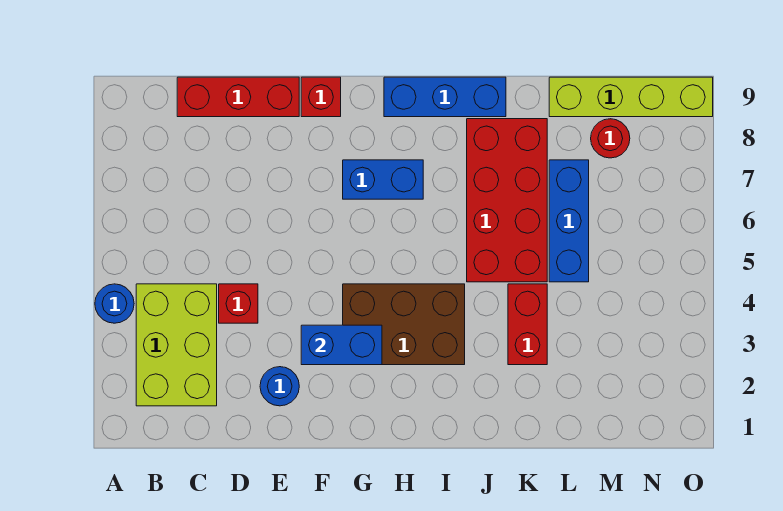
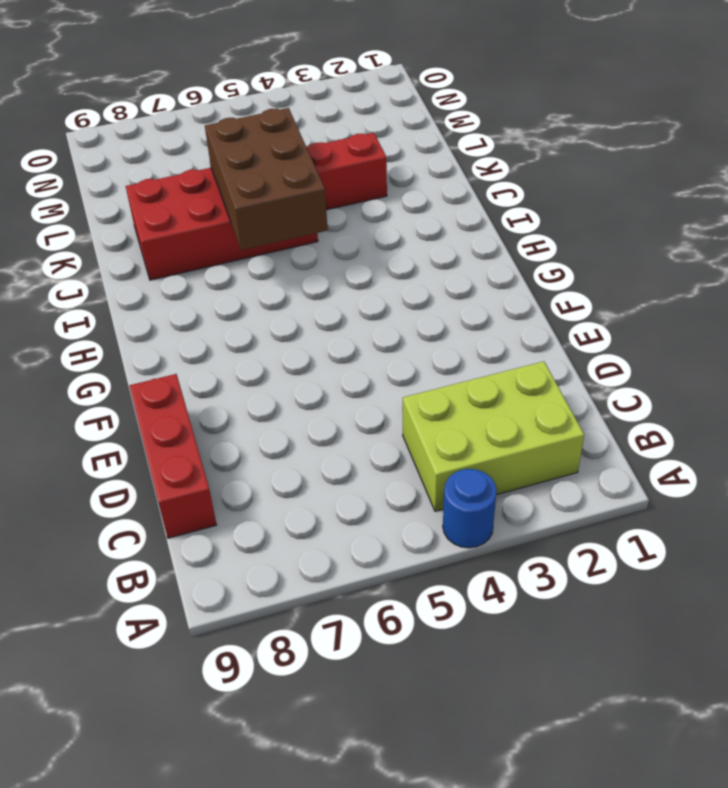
brown brick I5:K6 level 2 -> brown brick G3:I4 level 1
none -> red brick D4 level 1
none -> blue round brick E2 level 1
none -> red brick F9 level 1

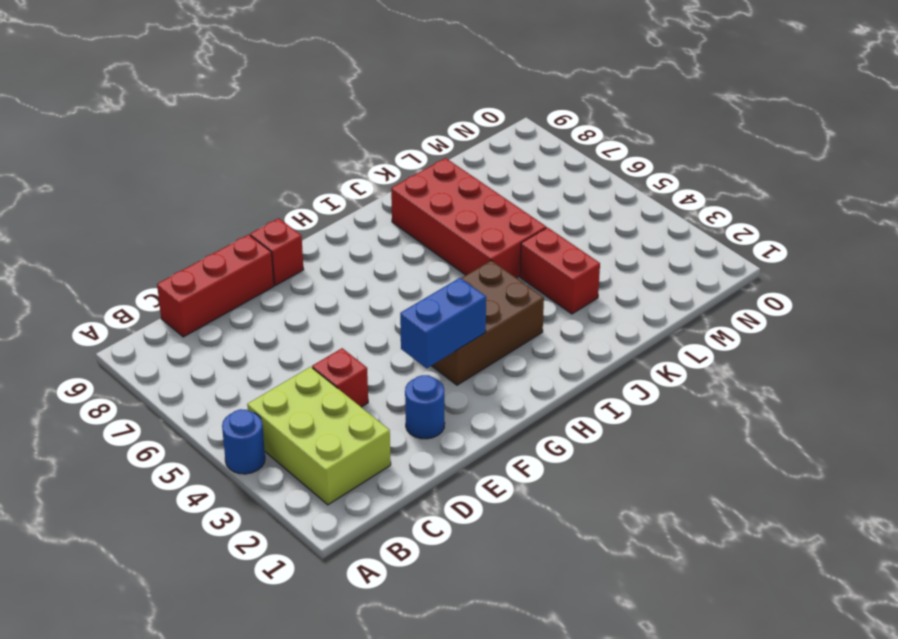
none -> blue brick G7:H7 level 1
none -> blue brick H9:J9 level 1
none -> blue brick L5:L7 level 1

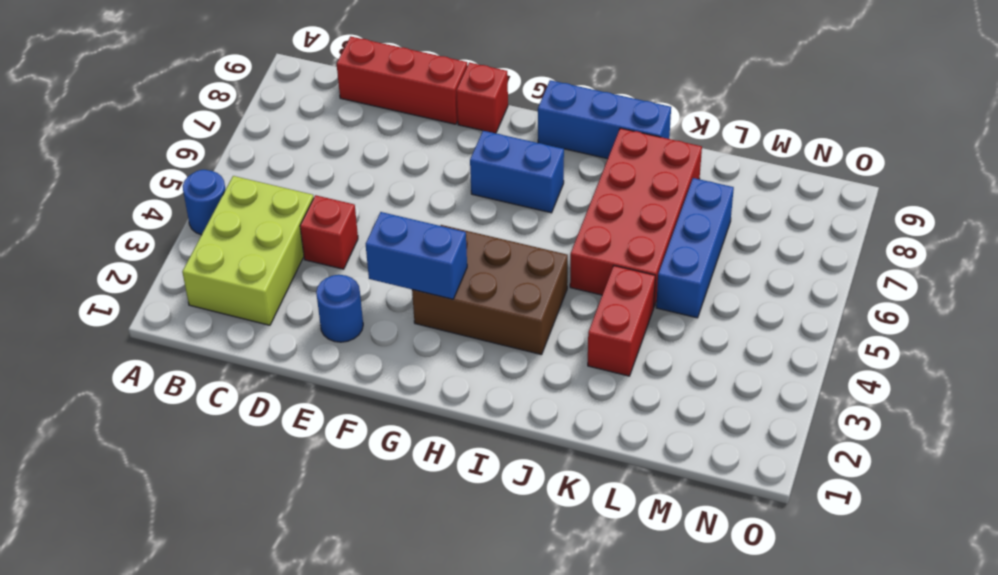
none -> lime brick L9:O9 level 1
none -> red round brick M8 level 1

